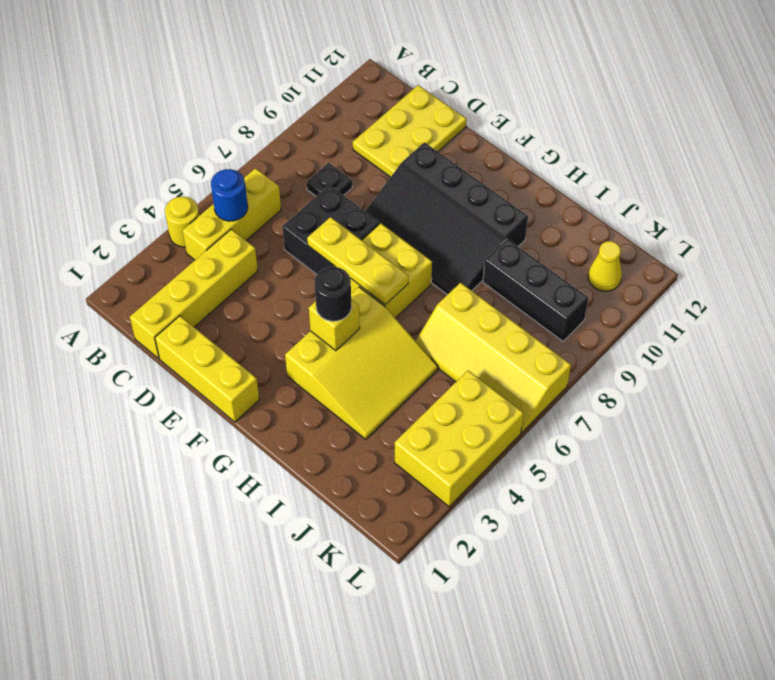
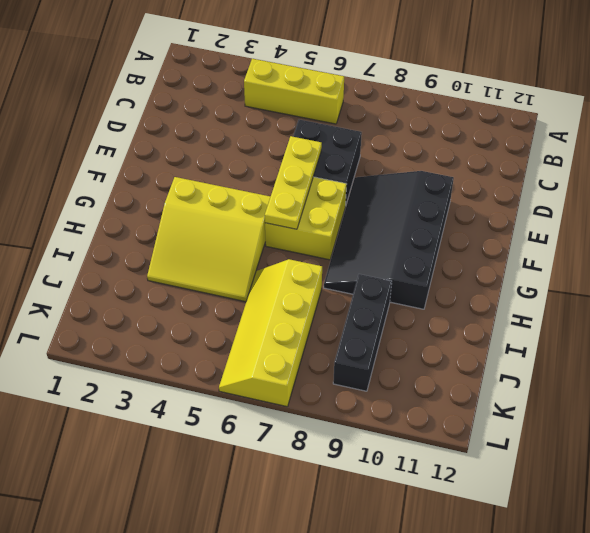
none -> yellow round brick A4 level 1
none -> yellow brick C1:C4 level 1
none -> black plate C8 level 1

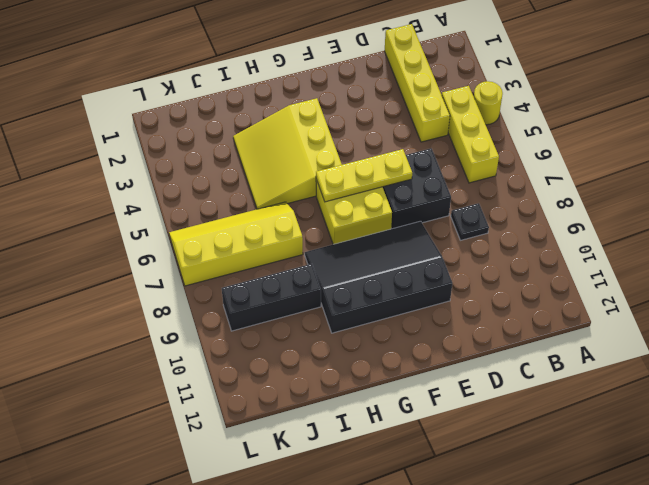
none -> yellow plate C10:D12 level 1
none -> yellow brick D1:F1 level 1
none -> yellow brick K3:L5 level 1

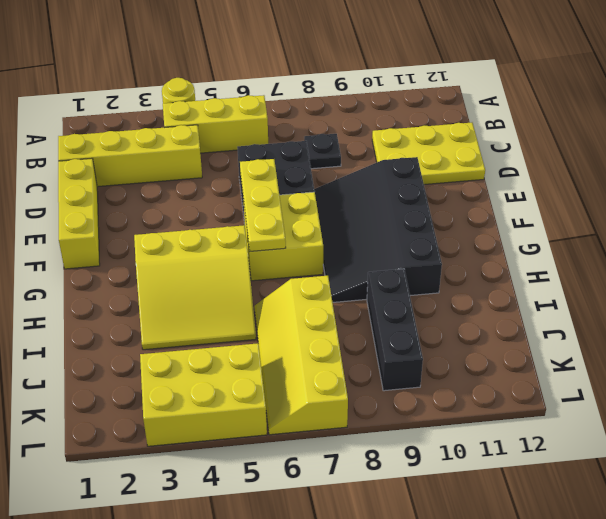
none -> yellow cone K11 level 1
none -> blue round brick B5 level 2
none -> yellow brick G4 level 2

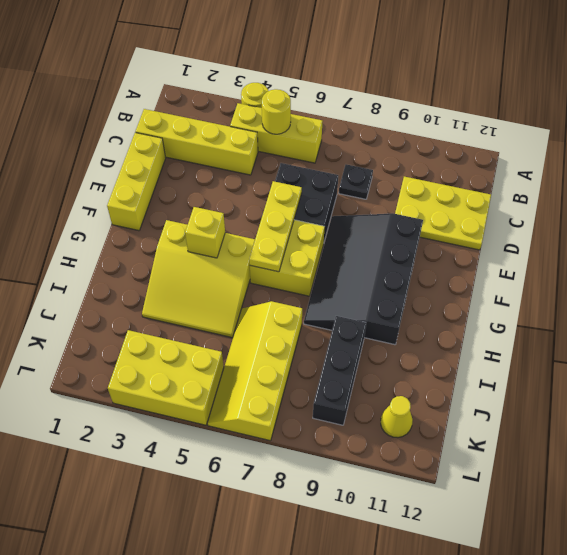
yellow round brick B5 level 2 -> blue round brick B5 level 2
none -> black round brick G4 level 3

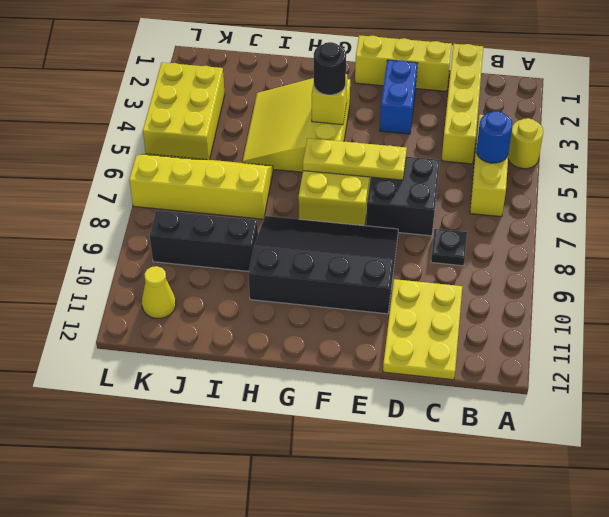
blue brick E2:E3 level 1 -> none

